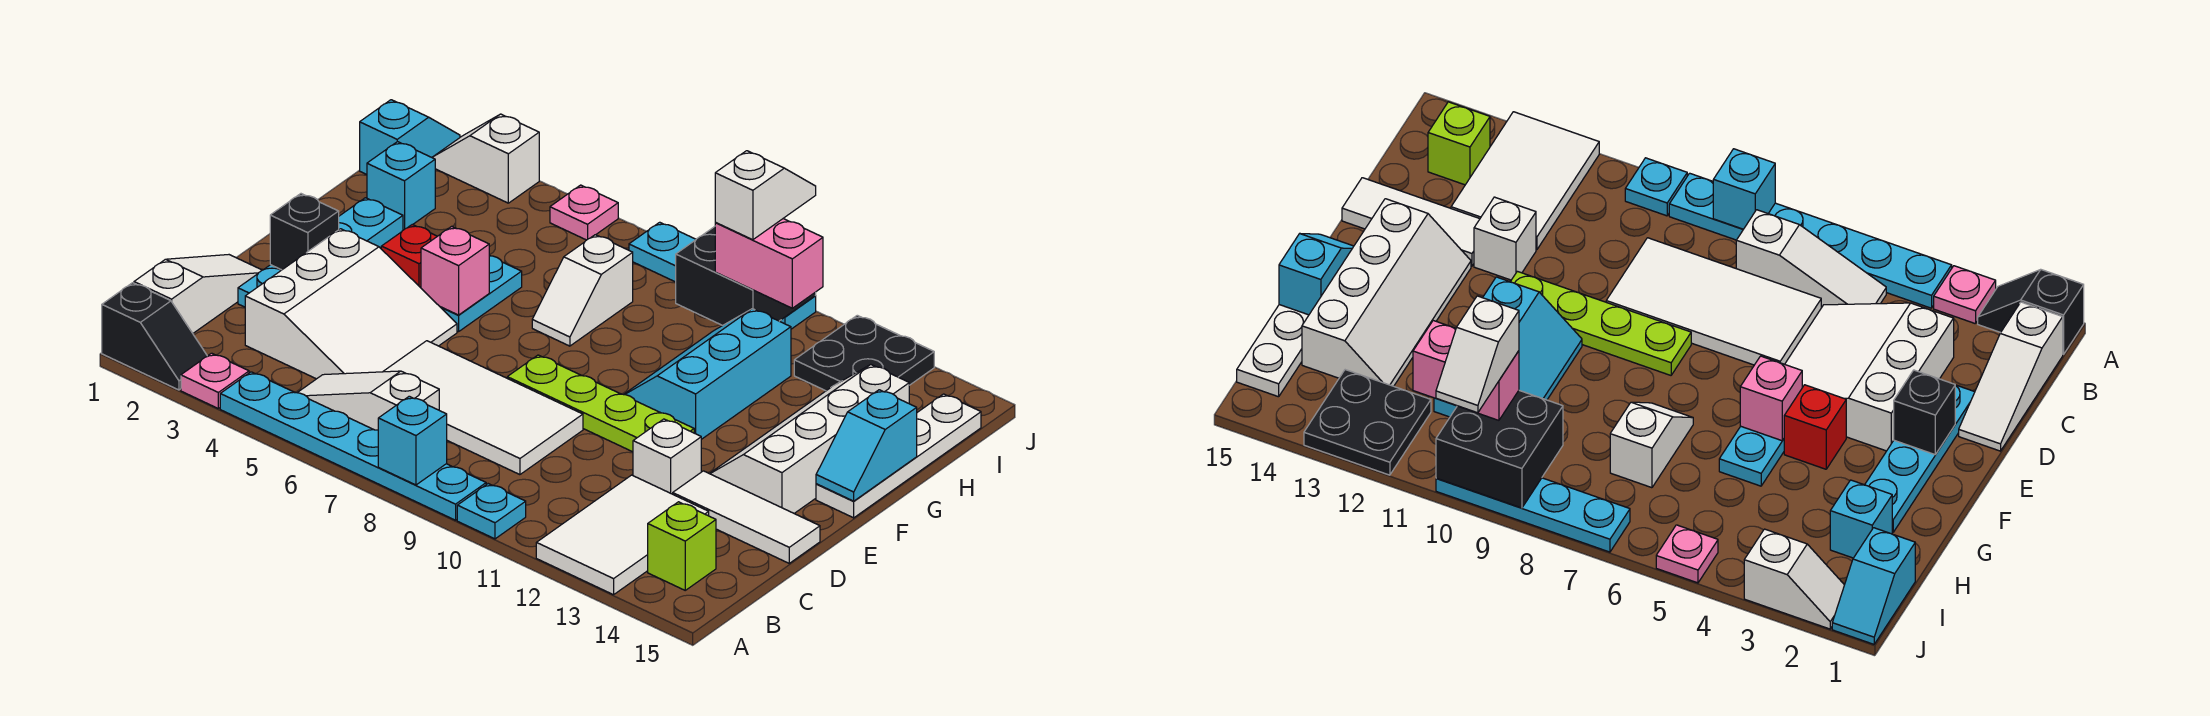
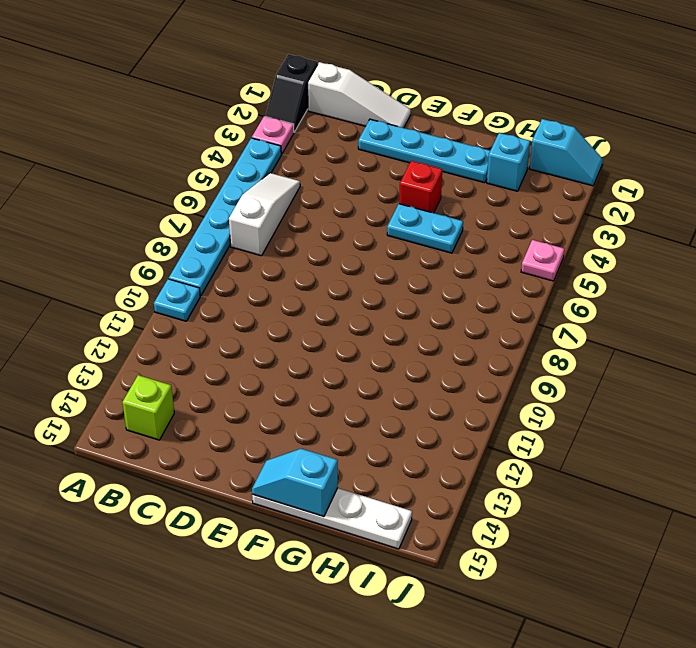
none -> white tile A12:C13 level 1
none -> white slope C3:E5 level 1 top 3
none -> white tile C6:D9 level 1
none -> white brick D12 level 1

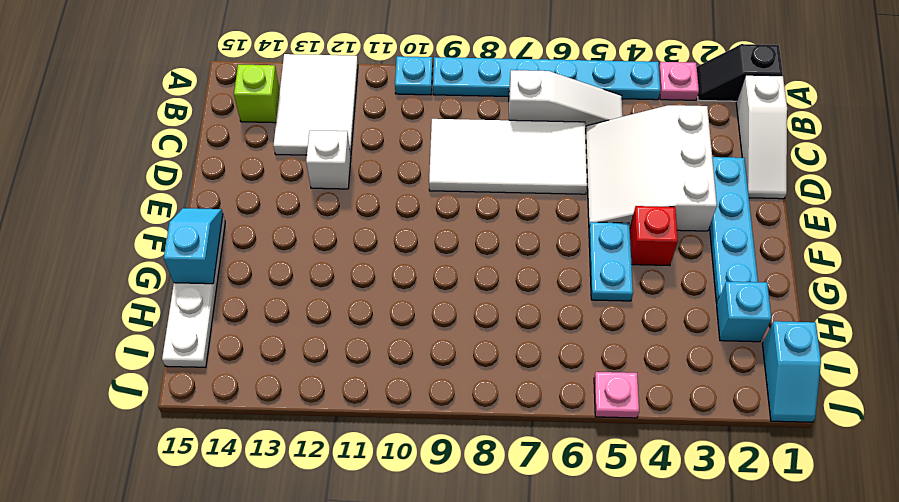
none -> white tile D13:D15 level 1
none -> lime plate E8:E11 level 1
none -> white slope E13:H14 level 1 top 14
none -> cyan slope F10:H11 level 1 top 11

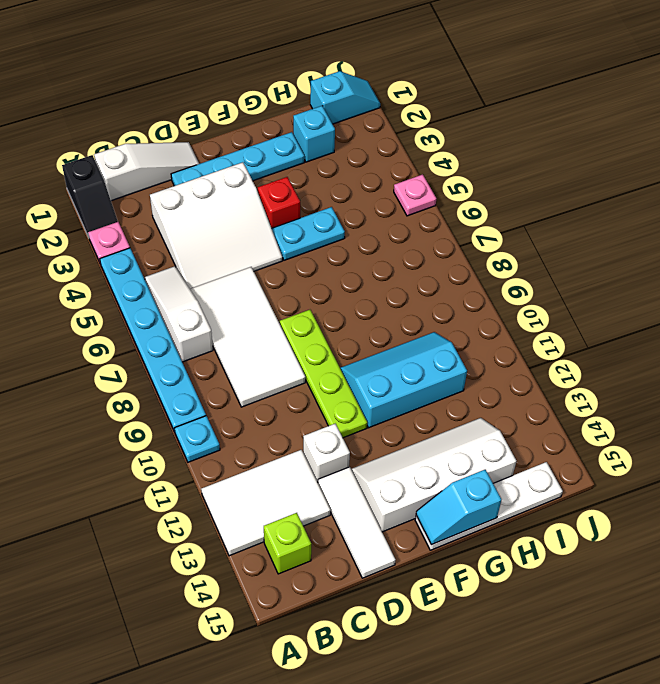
none -> white slope G7:H7 level 1 top H
none -> black plate I12:J13 level 1
none -> white slope J2:J3 level 1 top 3
none -> cyan plate J7:J10 level 1

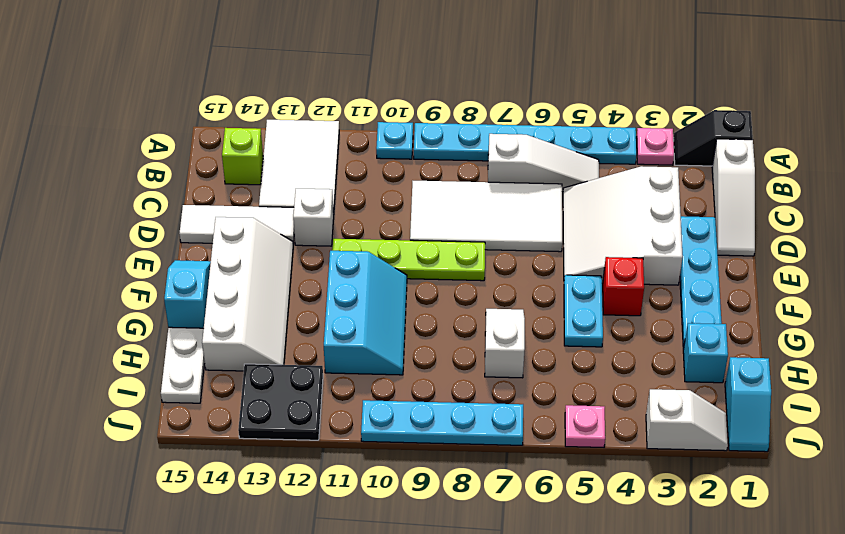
none -> cyan brick A8 level 2
none -> black brick E2 level 2
none -> pink brick F5 level 2
none -> black brick I9:J10 level 2

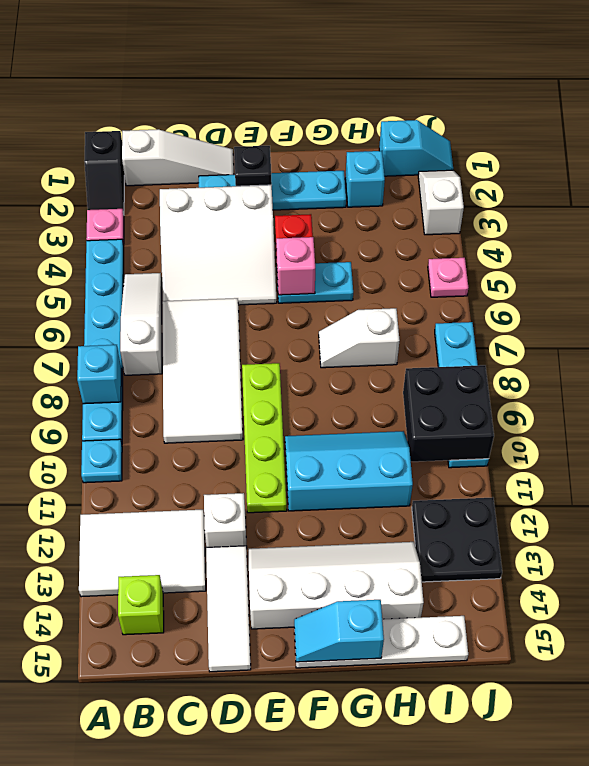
none -> pink brick I10:I11 level 3
none -> white slope I10:J10 level 4 top I

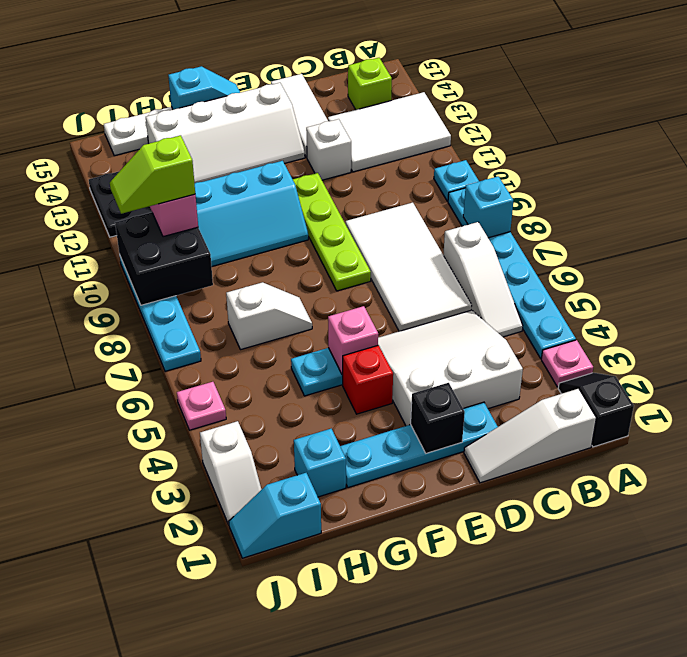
lime slope I10:J10 level 4 top I -> white slope I10:J10 level 4 top I

